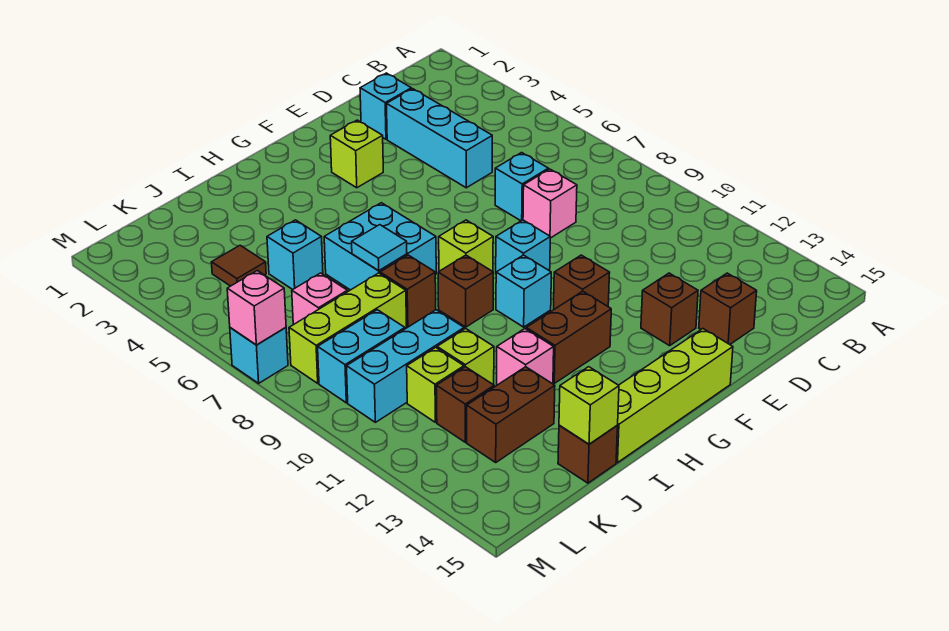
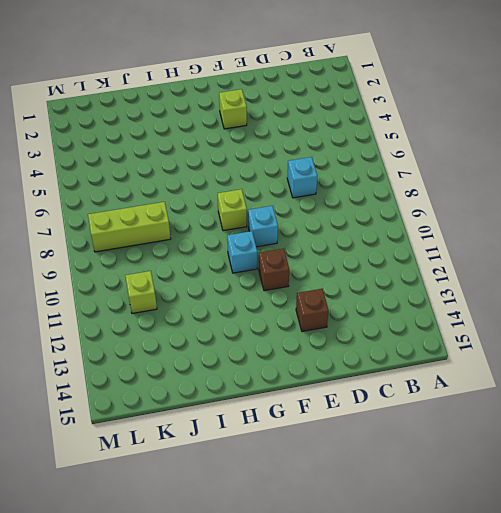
none -> cyan brick D2 level 1
none -> cyan brick D3:D5 level 1
none -> pink brick D8 level 1
none -> brown brick D14 level 1

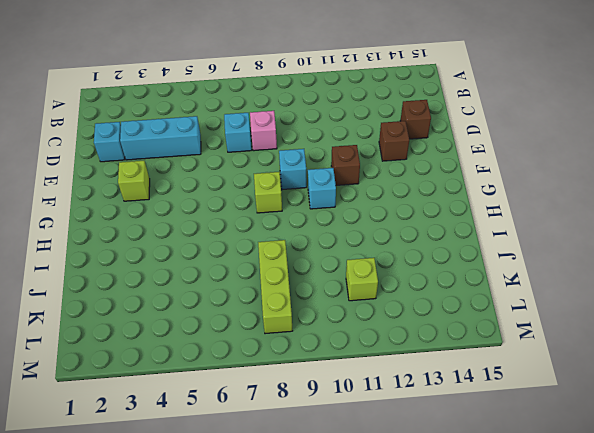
none -> lime brick F15:I15 level 1
none -> brown brick G12:H12 level 1
none -> cyan brick H6:I7 level 1
none -> brown brick H9 level 1

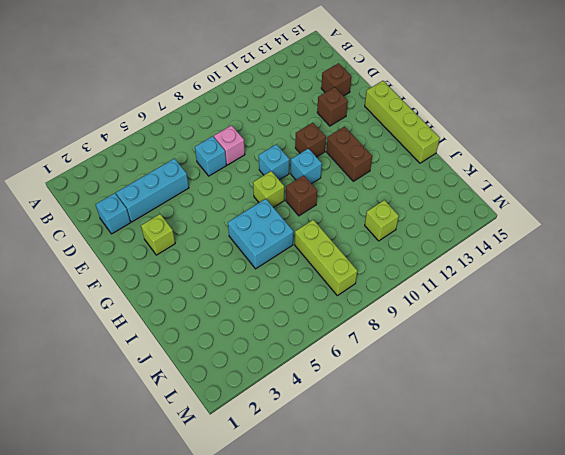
none -> brown brick I8 level 1
none -> pink brick I12 level 1
none -> cyan brick J5 level 1
none -> cyan brick J10:L10 level 1

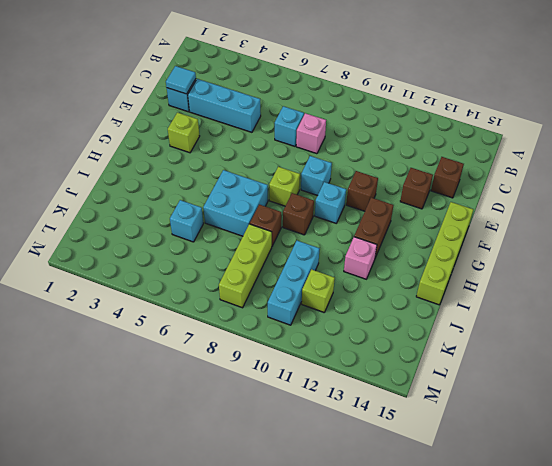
cyan tile D2 level 2 -> cyan tile I7 level 2
none -> lime brick J11 level 1
none -> brown brick J13:K13 level 1
none -> brown brick J15 level 1
none -> brown tile K4 level 1

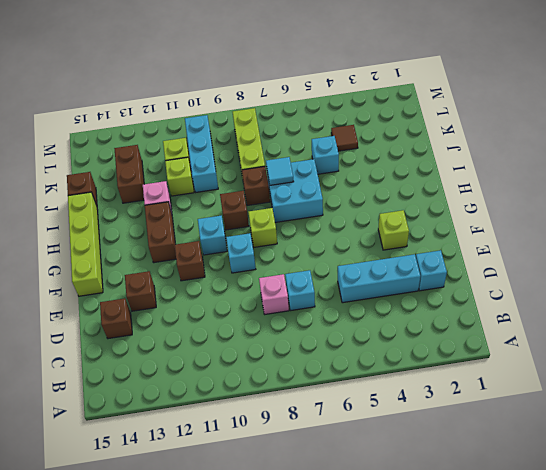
none -> pink brick K7 level 1
none -> cyan brick K9:L9 level 1
none -> brown brick K12 level 1
none -> cyan brick M7 level 1

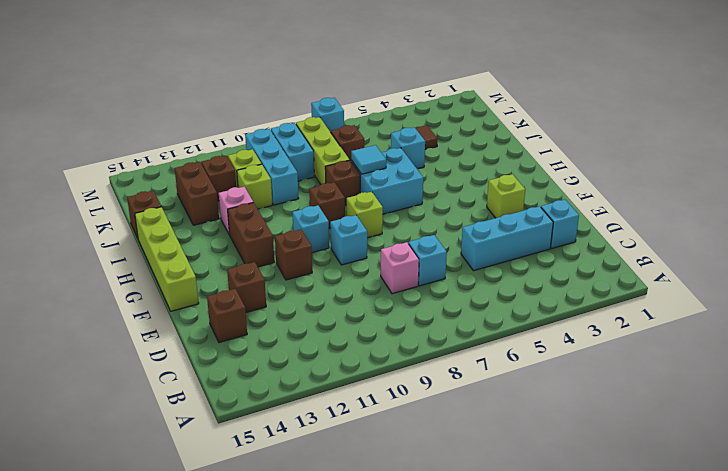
brown brick K7 level 1 -> pink brick K7 level 1
none -> lime brick J15 level 2
none -> pink brick M7 level 2

